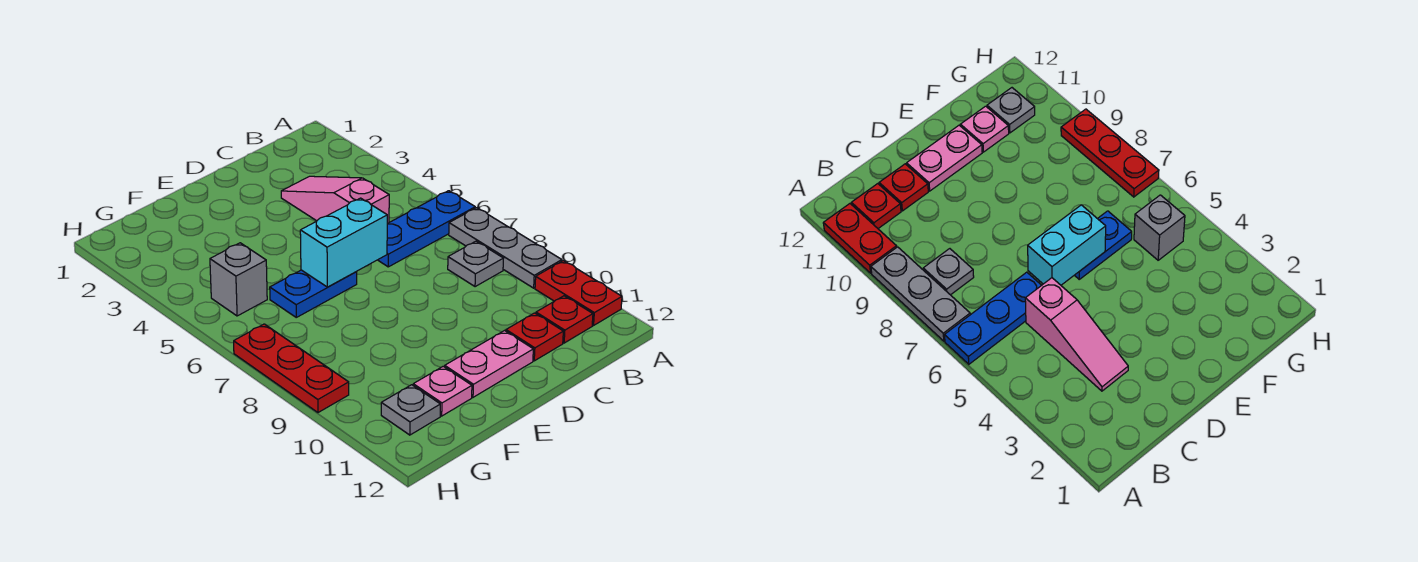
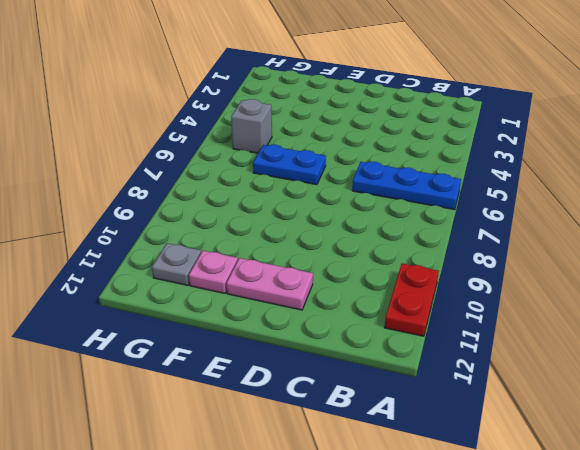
none -> grey plate A7:A9 level 1
none -> grey plate B8 level 1
none -> red plate B11 level 1

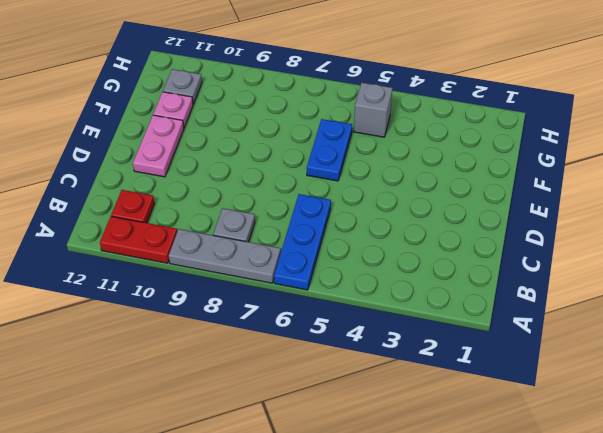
none -> pink slope C3:C5 level 1 top 5
none -> red plate C11 level 1
none -> red plate H7:H9 level 1

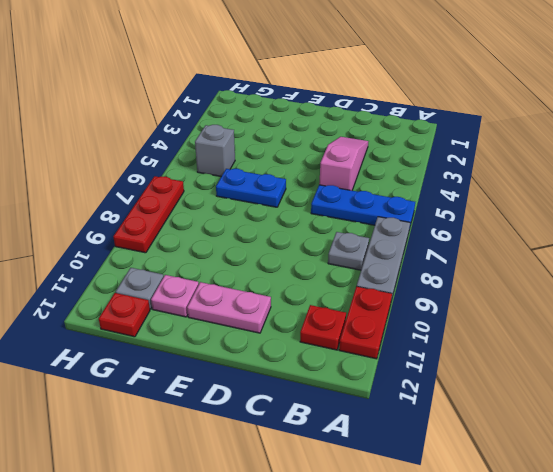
red plate G12 level 1 -> red plate C11 level 1
none -> cyan brick D6:E6 level 2

